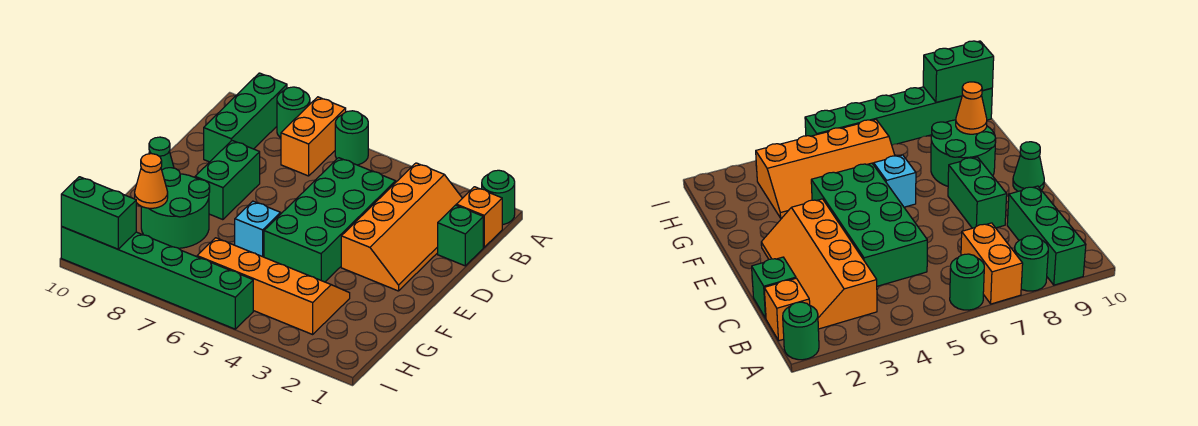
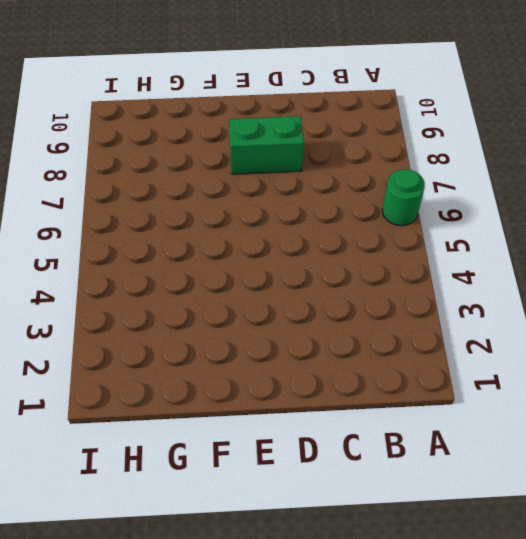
none -> green round brick A1 level 1
none -> orange brick A7:B7 level 1
none -> green round brick A8 level 1

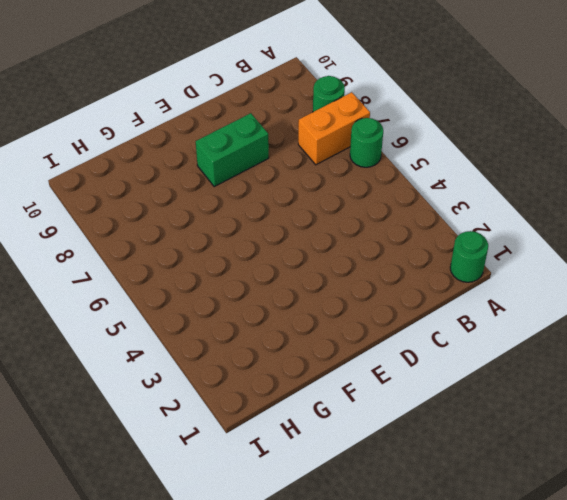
none -> green brick A9:C9 level 1
none -> orange brick B1 level 1
none -> orange slope B2:E3 level 1 top 3

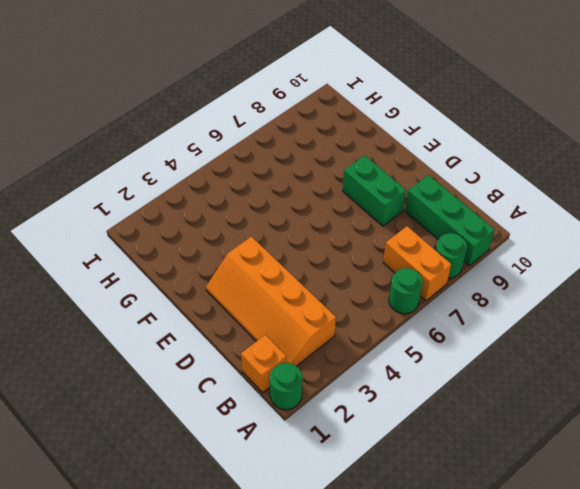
none -> green brick C1 level 1
none -> green brick C4:F5 level 1
none -> green cone E10 level 1

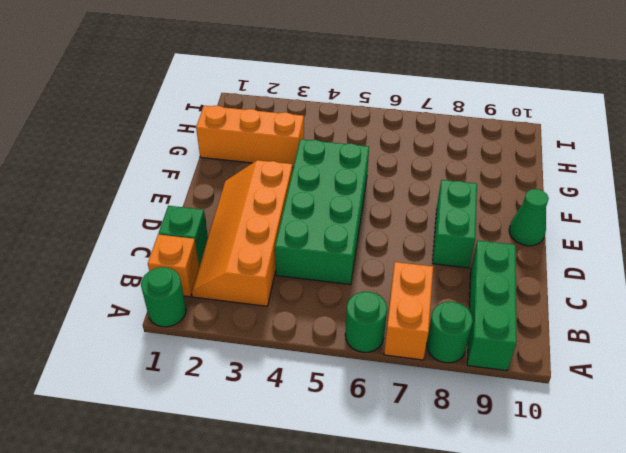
orange brick G1:G3 level 1 -> orange slope G3:H6 level 1 top H
none -> cyan brick F6 level 1
none -> green round brick F8:G9 level 1
none -> green brick I5:I10 level 1

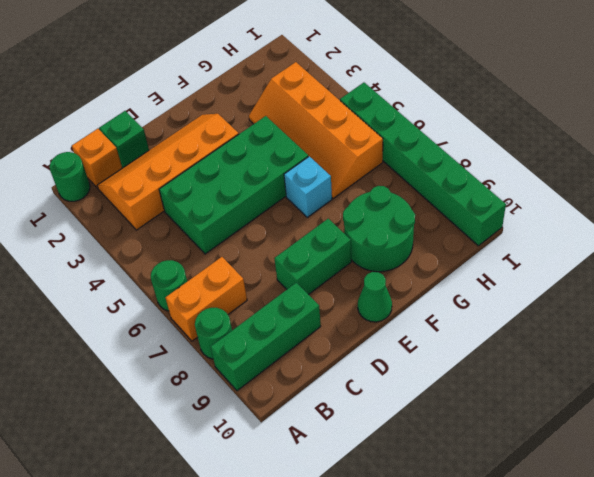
none -> orange cone G9 level 2
none -> green brick I9:I10 level 2

